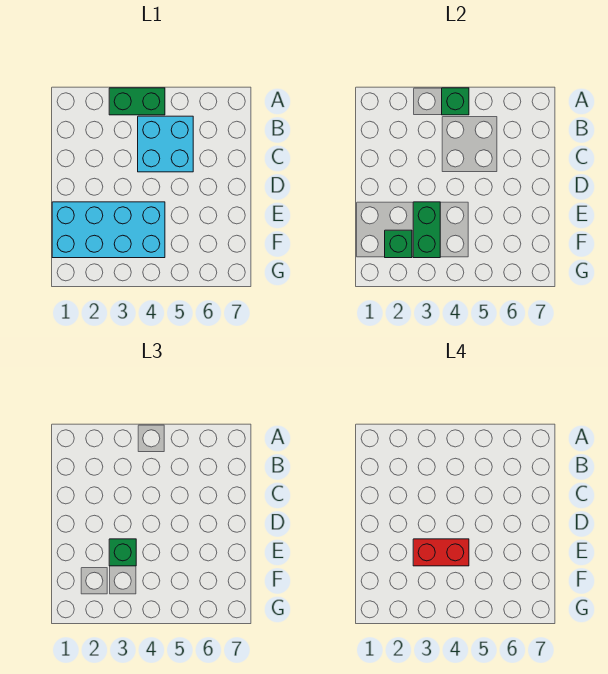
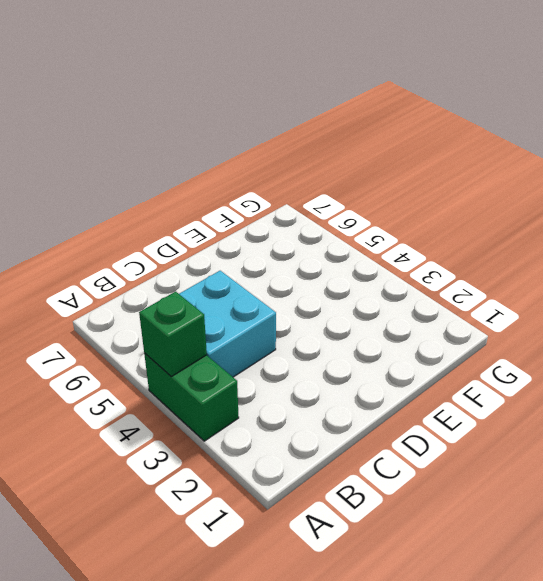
none -> cyan brick E1:F4 level 1
none -> green brick E3:F3 level 2

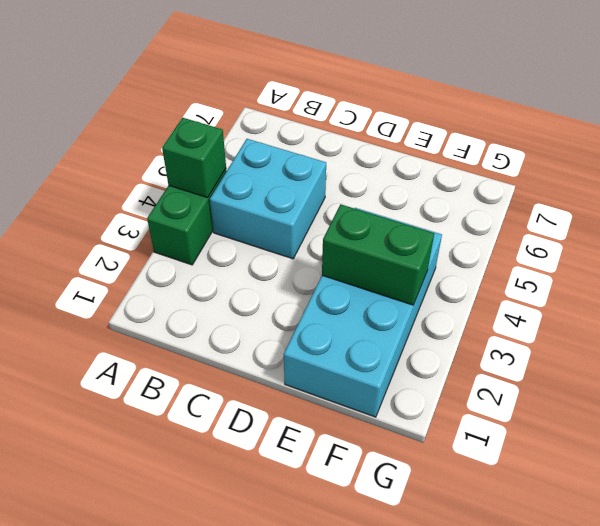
none -> green brick F2 level 2
none -> green brick E3 level 3

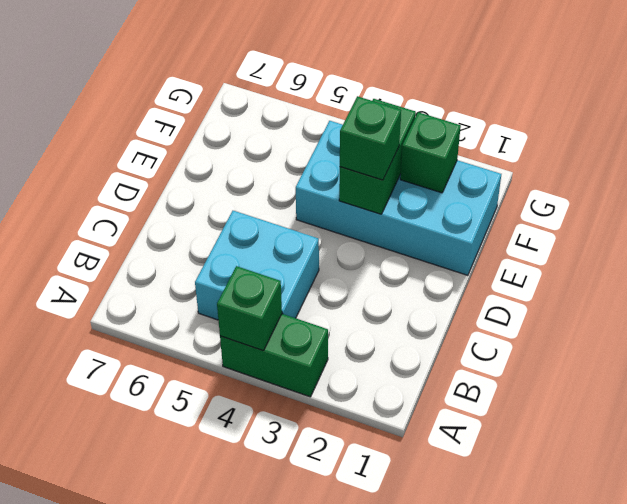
none -> red brick E3:E4 level 4

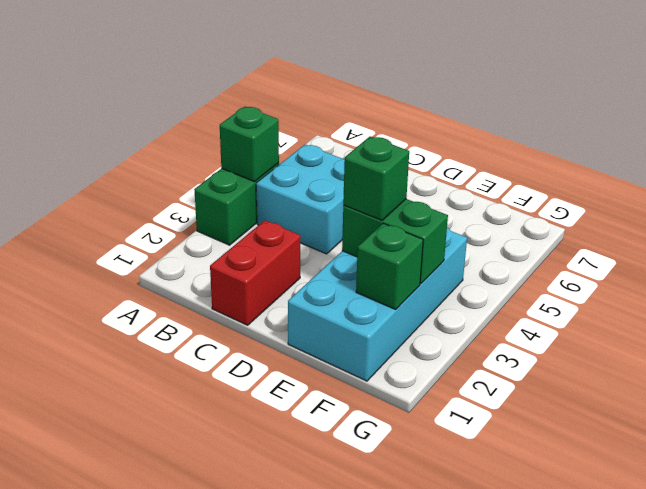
red brick C1:C2 level 1 -> red brick E3:E4 level 4

